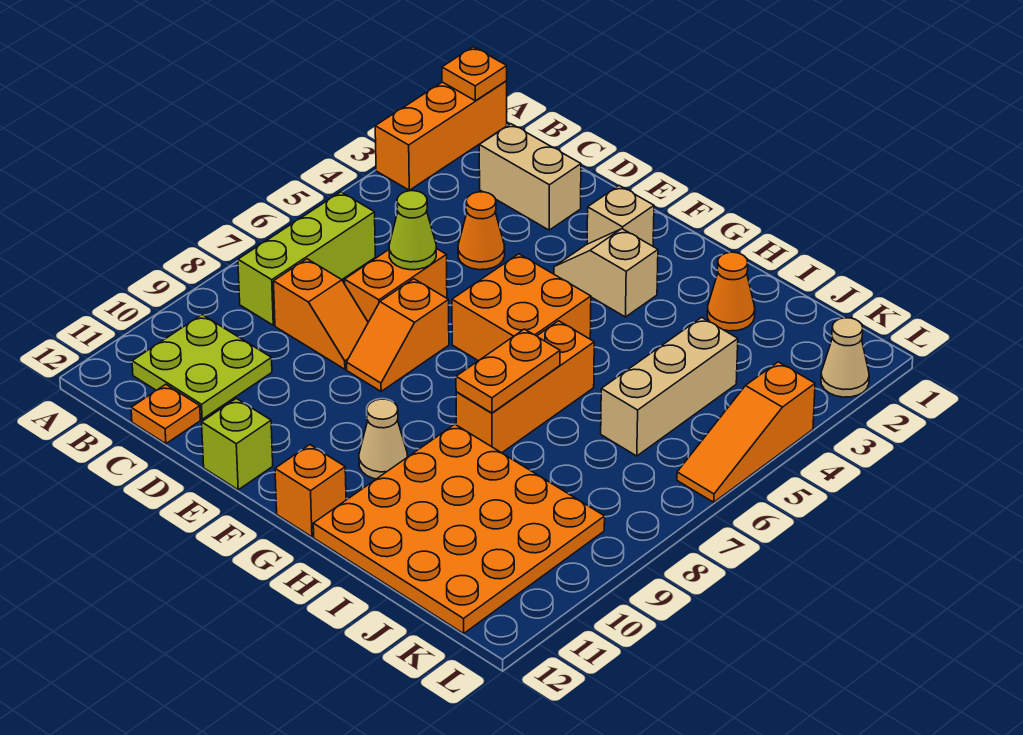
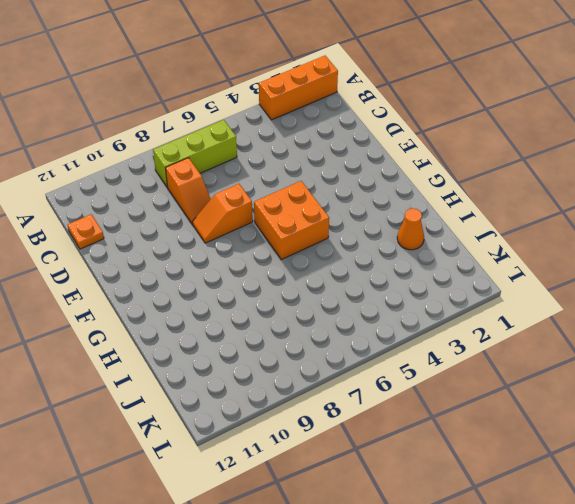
none -> lime plate B10:C11 level 1
none -> tan brick C2:D2 level 1
none -> orange cone D4 level 1

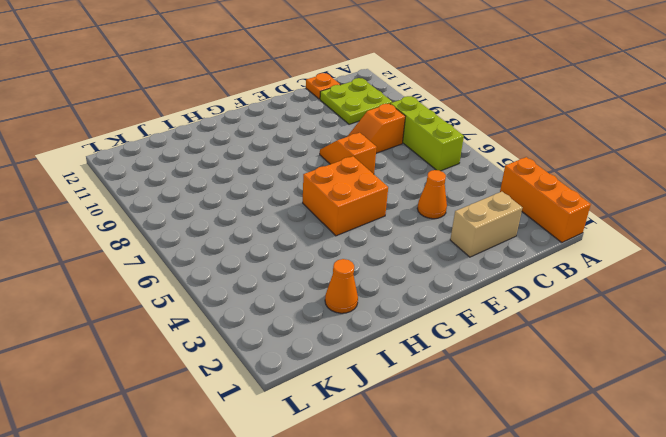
none -> orange brick D6:D7 level 1
none -> lime brick E12 level 1
none -> tan brick F2 level 1

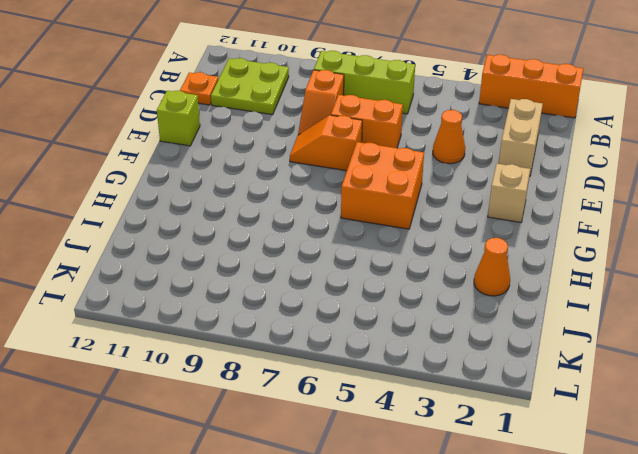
none -> tan slope F3:G3 level 1 top G
none -> tan cone G10 level 1
none -> orange brick G12 level 1

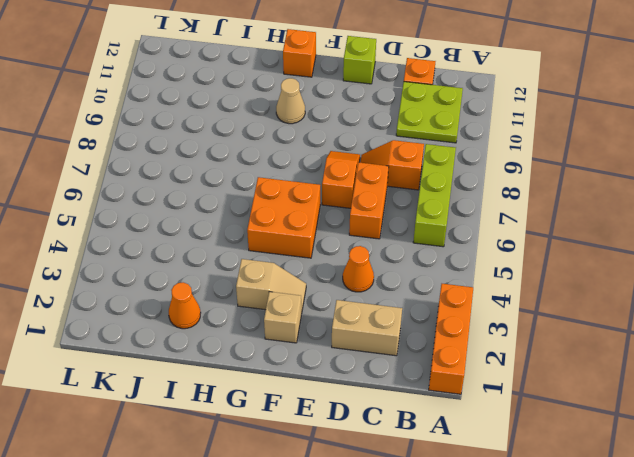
none -> orange brick H6:H8 level 1
none -> orange plate H9:K12 level 1
none -> tan brick J4:J6 level 1

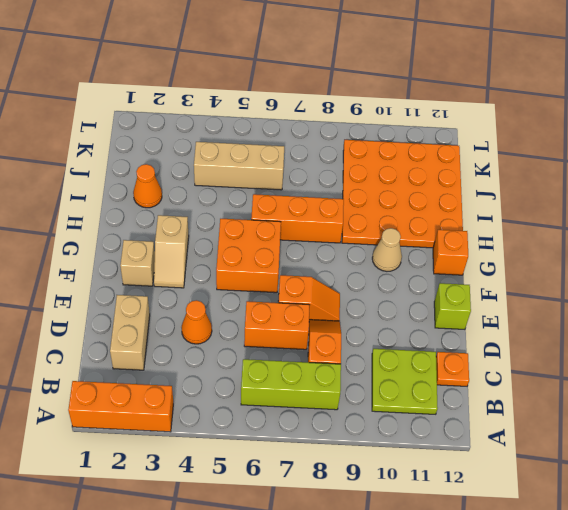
none -> tan cone L2 level 1
none -> orange slope L4:L6 level 1 top 4
none -> orange plate A1 level 2

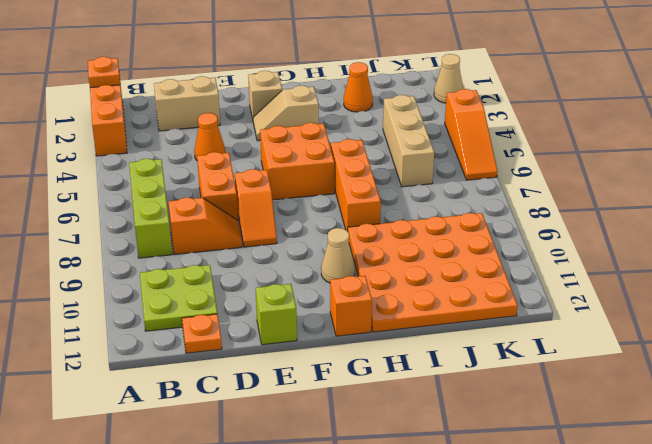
none -> lime cone D6 level 2
none -> orange plate H7:H8 level 2

